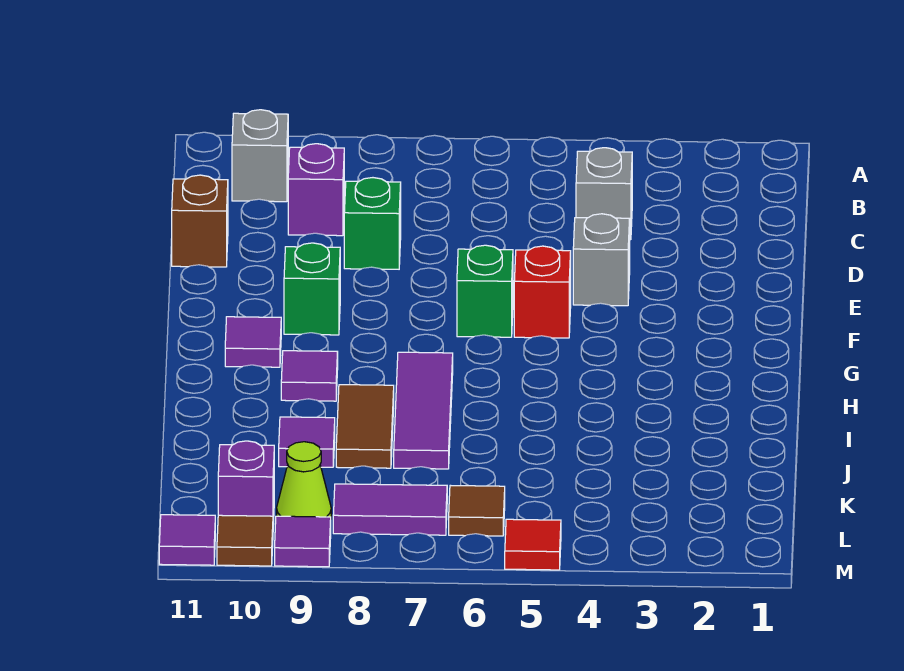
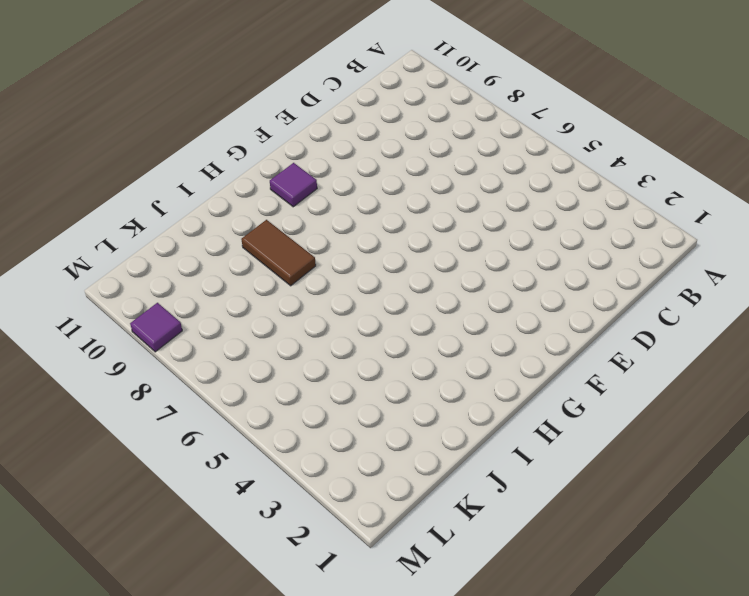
brown tile I8:I9 level 1 -> brown tile I8:J8 level 1
none -> grey brick B10 level 1
none -> grey brick C4 level 1
none -> purple brick C9 level 1

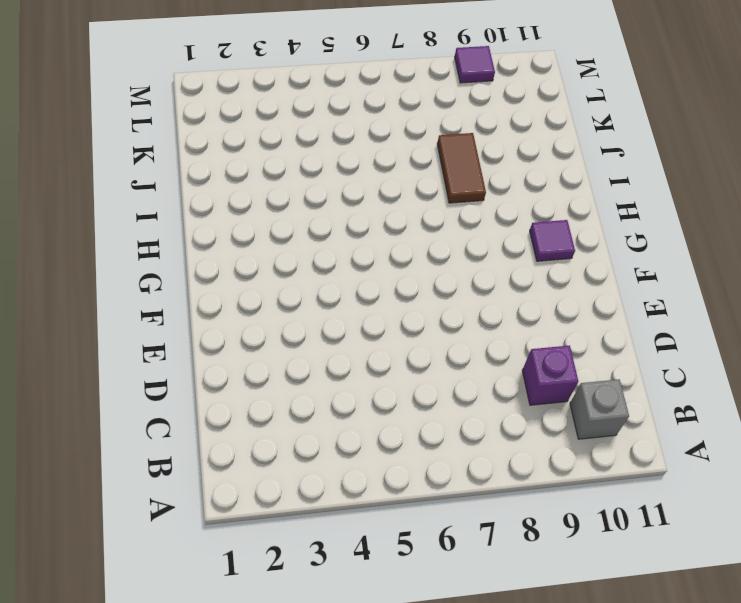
none -> grey brick C4 level 1
none -> green brick D8 level 1
none -> brown brick D11 level 1

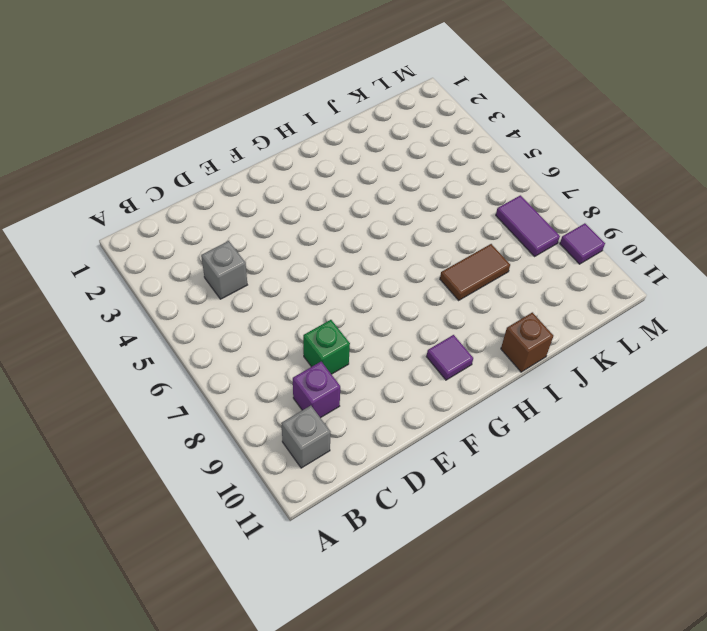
brown brick I11 level 1 -> brown brick D11 level 1
none -> grey brick E4 level 1
none -> red brick F5 level 1
none -> green brick F6 level 1

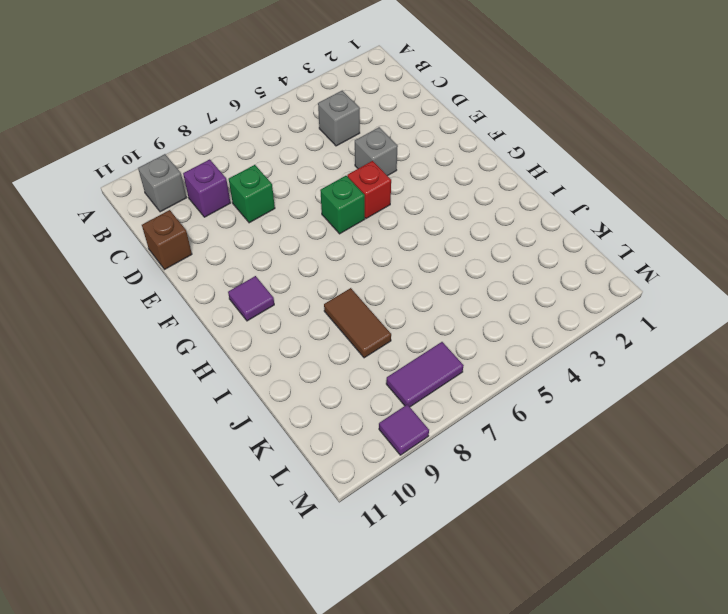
none -> green brick F9 level 1
none -> purple tile H7:J7 level 1
none -> purple tile H9 level 1

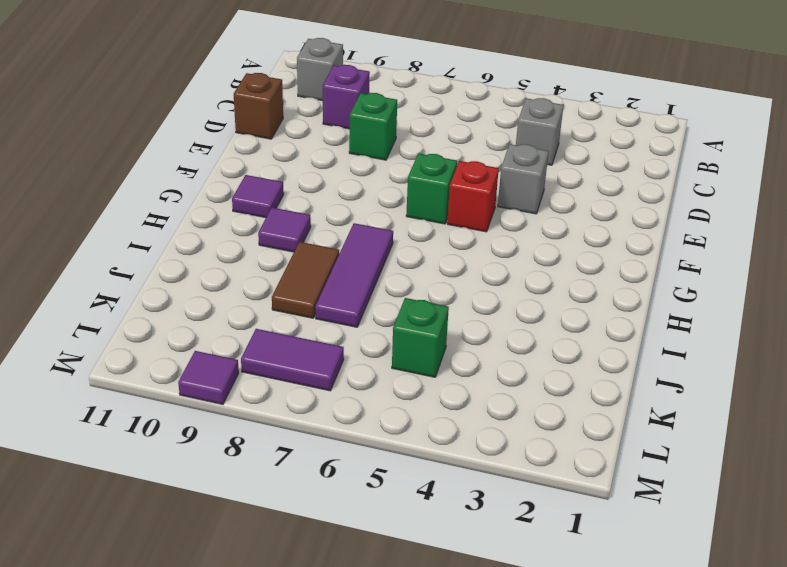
green brick K5 level 1 -> green brick F9 level 1
none -> purple tile J9 level 1
none -> brown tile L6 level 1
none -> lime cone L9 level 1

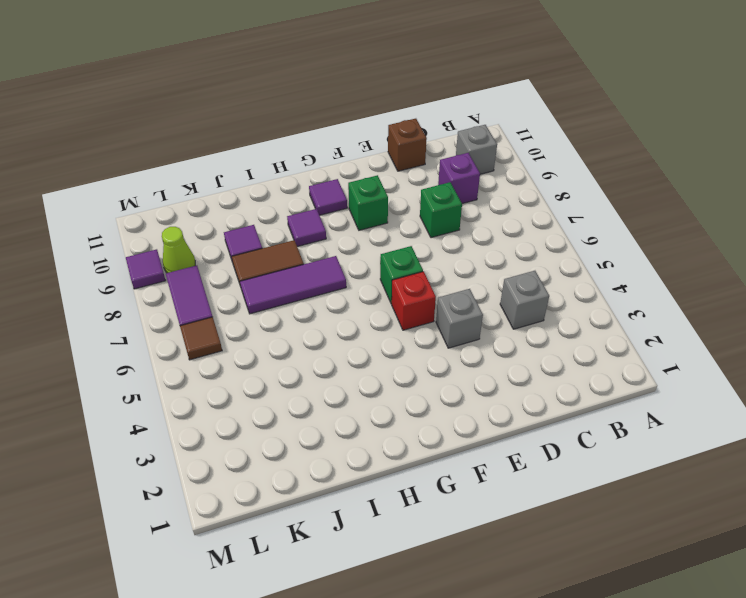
none -> purple brick L10 level 1
none -> red tile M5 level 1
none -> brown tile M10 level 1

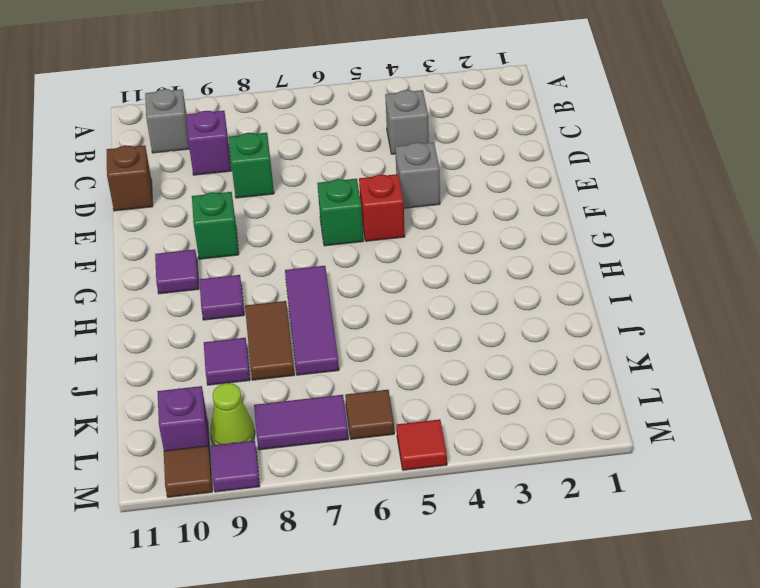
none -> purple tile M11 level 1

